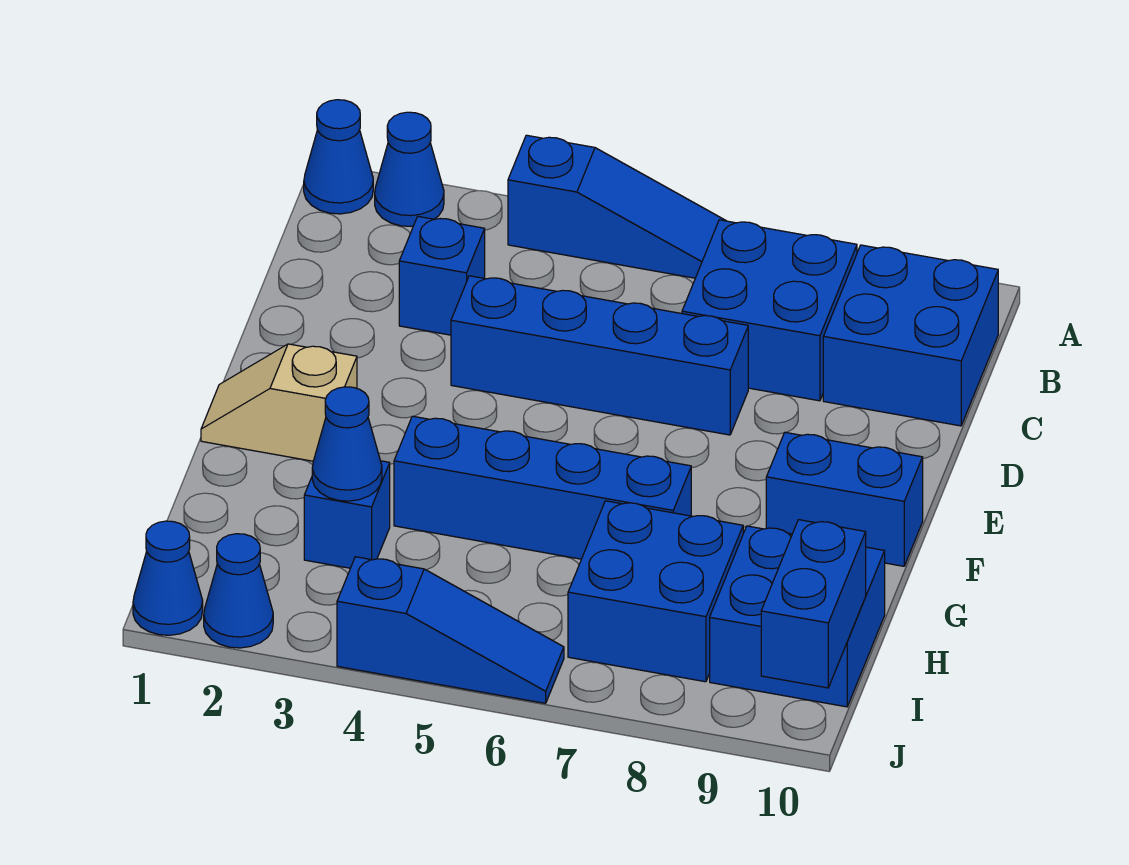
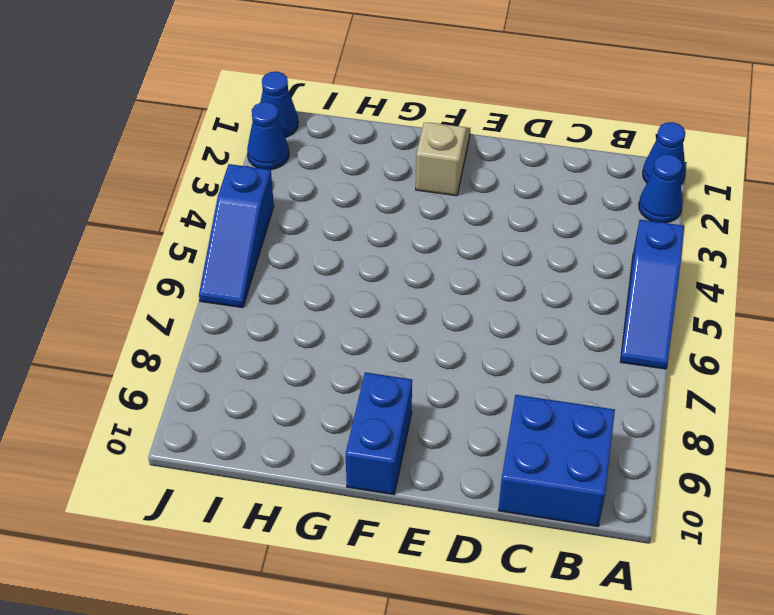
none -> blue brick B7:C8 level 1
none -> blue brick C3 level 1
none -> blue brick D4:D7 level 1

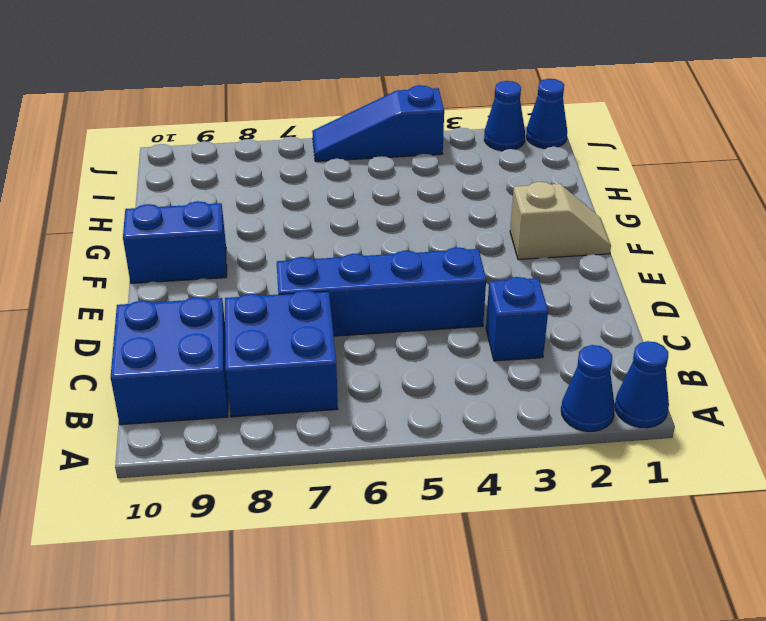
none -> blue slope A4:A6 level 1 top 4
none -> blue brick G4:G7 level 1
none -> blue brick H3 level 1

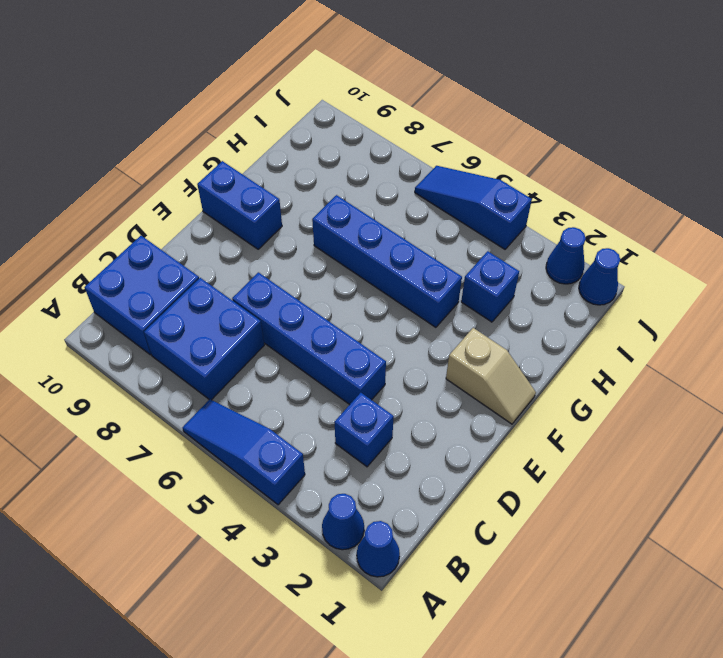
none -> blue brick H7:I8 level 1
none -> blue brick H9:I10 level 1
none -> blue cone H3 level 2

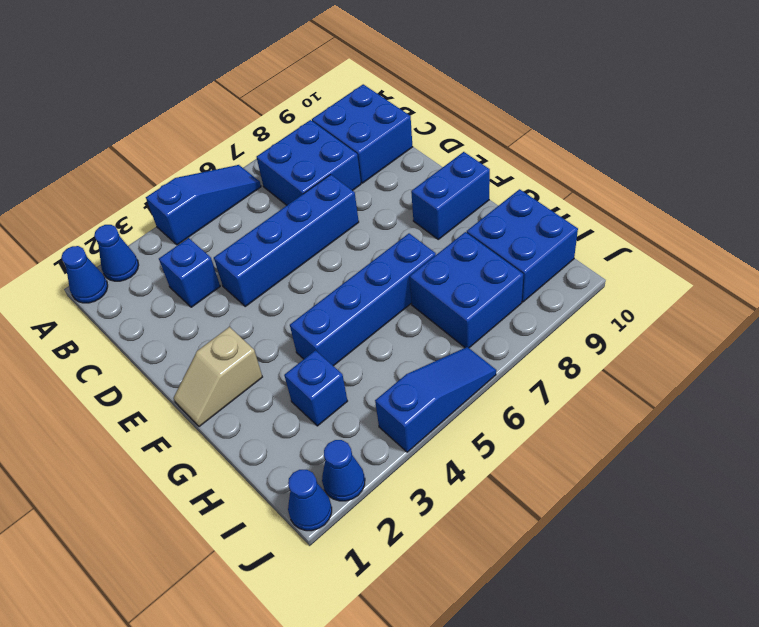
none -> blue cone H3 level 2
none -> blue brick I10:J10 level 2

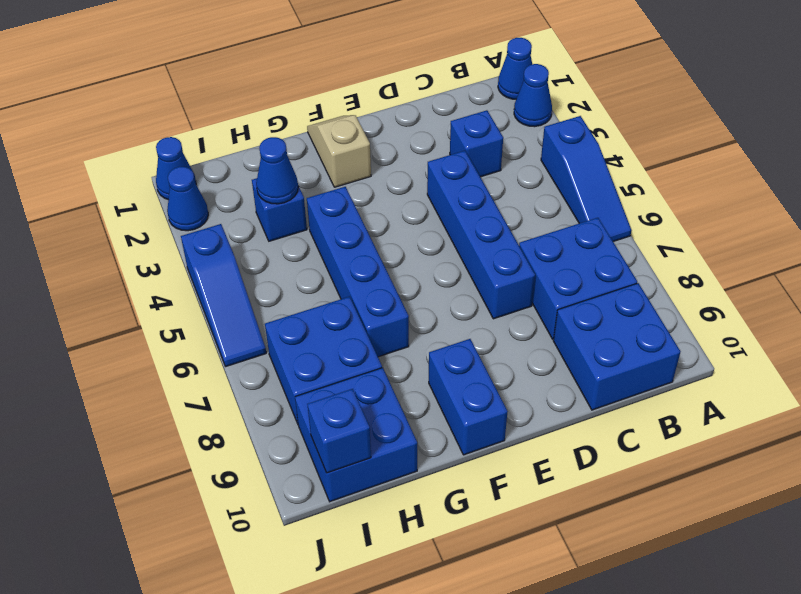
blue brick I10 level 2 -> blue brick I10:J10 level 2

